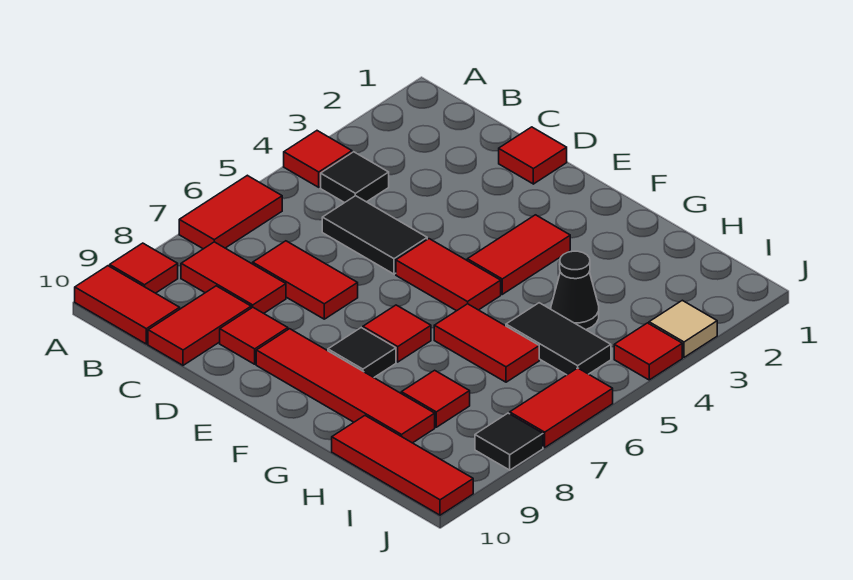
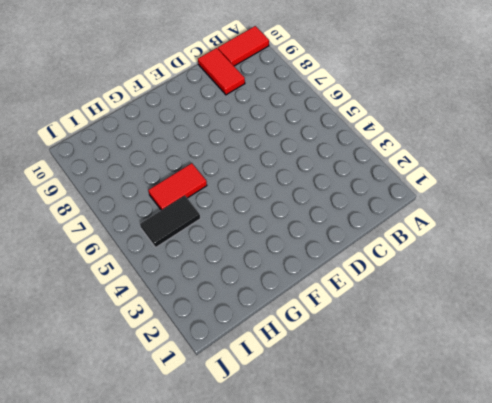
none -> red tile A4 level 1
none -> red tile A6:A7 level 1
none -> red tile A9 level 1

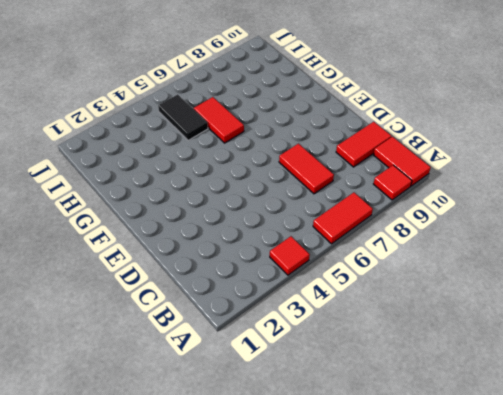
none -> black tile B4 level 1
none -> red tile B8:C8 level 1
none -> black tile C5:D5 level 1

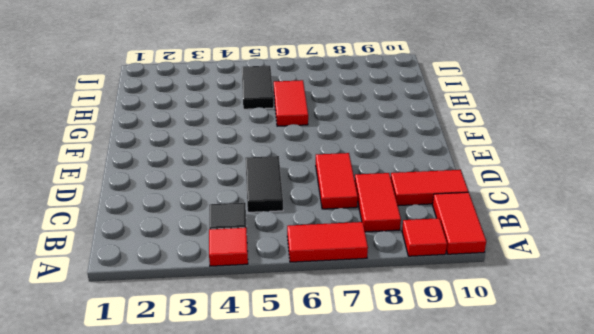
none -> red tile D1 level 1
none -> red tile D9 level 1
none -> red tile E5:F5 level 1

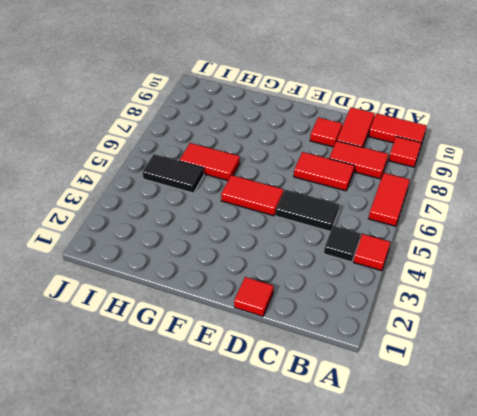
none -> red tile E9:H9 level 1
none -> red tile F3:F4 level 1
none -> red tile F7 level 1

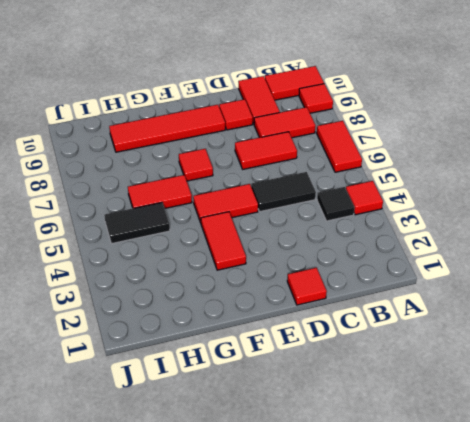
none -> black tile F8 level 1
none -> black cone H4 level 1
none -> red tile H8 level 1

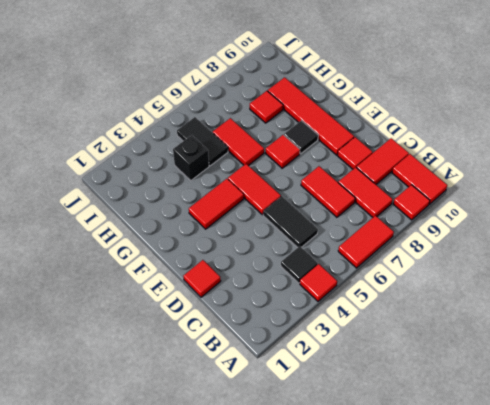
black brick H4 level 1 -> black cone H4 level 1
none -> red tile H10:J10 level 1
none -> tan tile J3 level 1
none -> red tile J4 level 1

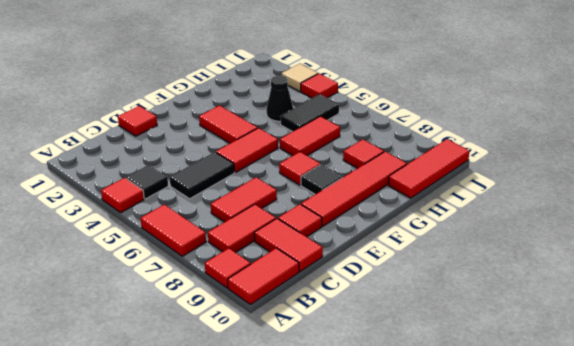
none -> red tile J6:J7 level 1
none -> black tile J8 level 1

